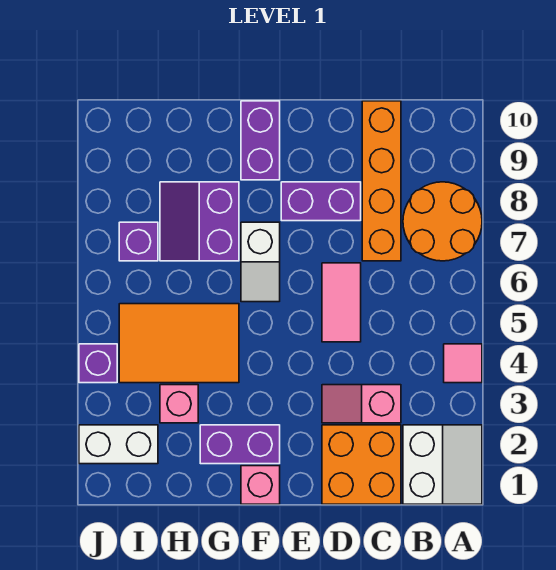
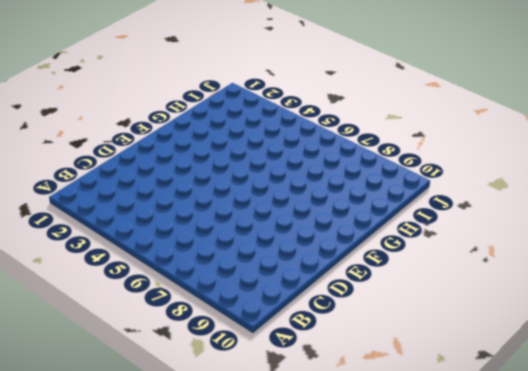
none -> white slope A1:B2 level 1 top B
none -> pink tile A4 level 1
none -> orange round brick A7:B8 level 1

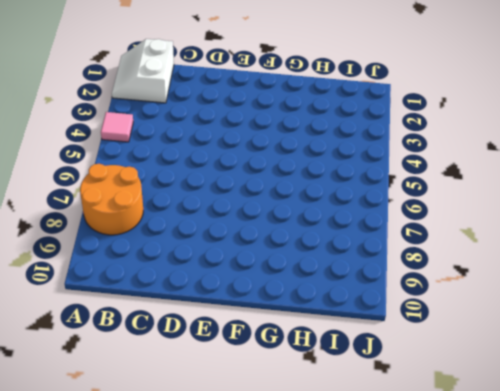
none -> orange brick C1:D2 level 1
none -> pink slope C3:D3 level 1 top C
none -> orange brick C7:C10 level 1

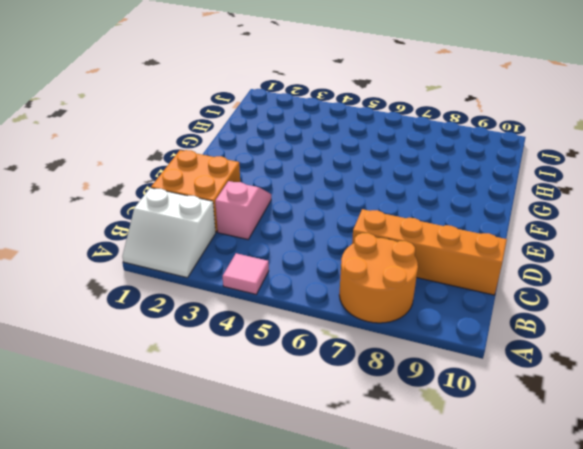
none -> pink tile D5:D6 level 1
none -> purple brick D8:E8 level 1
none -> pink brick F1 level 1

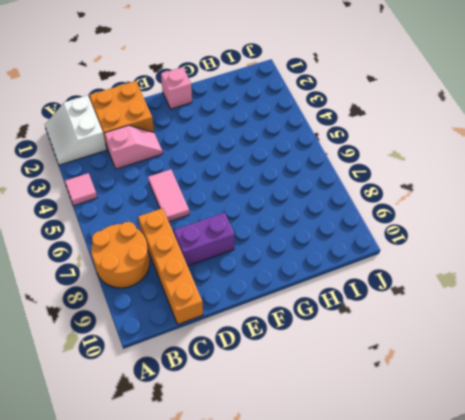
none -> purple brick F2:G2 level 1
none -> white slope F6:F7 level 1 top 7
none -> purple brick F9:F10 level 1

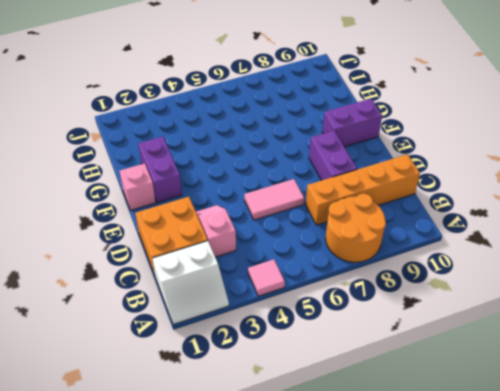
none -> white slope F6:F7 level 1 top 7
none -> orange tile G4:I5 level 1
none -> purple slope G7:H8 level 1 top G

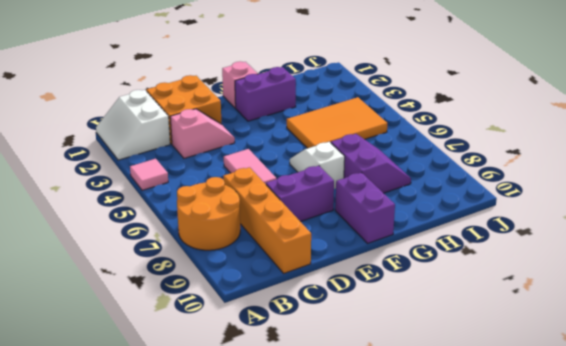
none -> pink brick H3 level 1
none -> white brick I2:J2 level 1
none -> purple brick I7 level 1

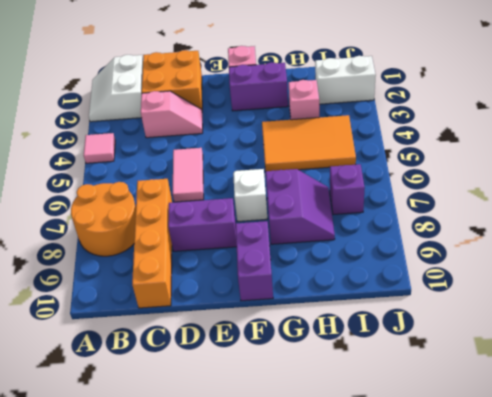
none -> purple brick J4 level 1

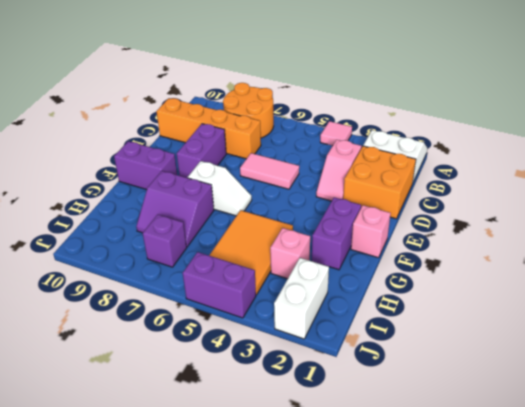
purple brick J4:J5 level 1 -> purple brick J4 level 1

